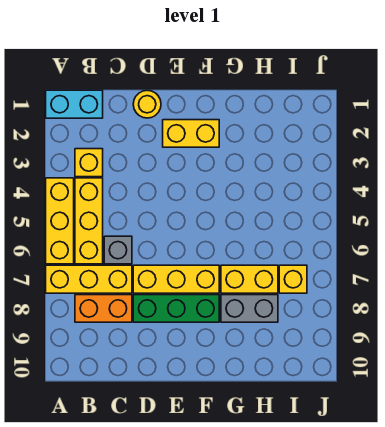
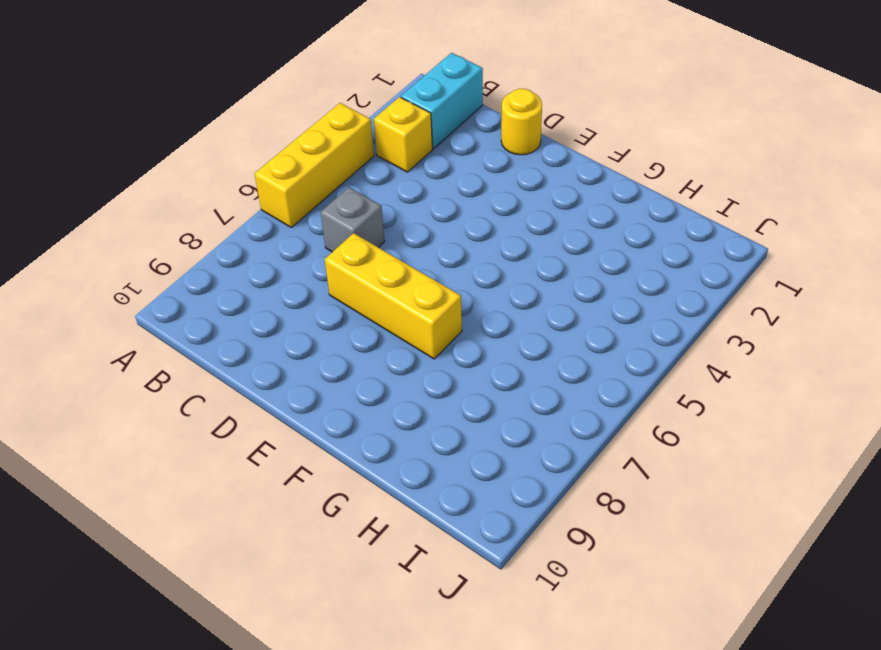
cyan brick B1:B2 level 1 -> cyan brick A1:B1 level 1
none -> yellow brick A7:C7 level 1
none -> yellow brick B4:B6 level 1
none -> orange brick B8:C8 level 1

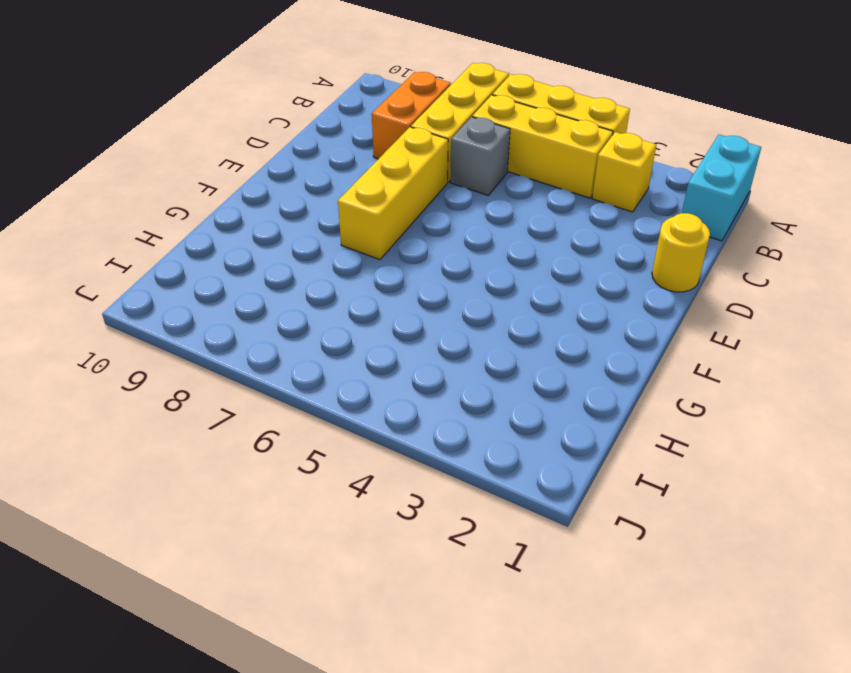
none -> green brick D8:F8 level 1
none -> yellow brick E2:F2 level 1
none -> yellow brick G7:H7 level 1

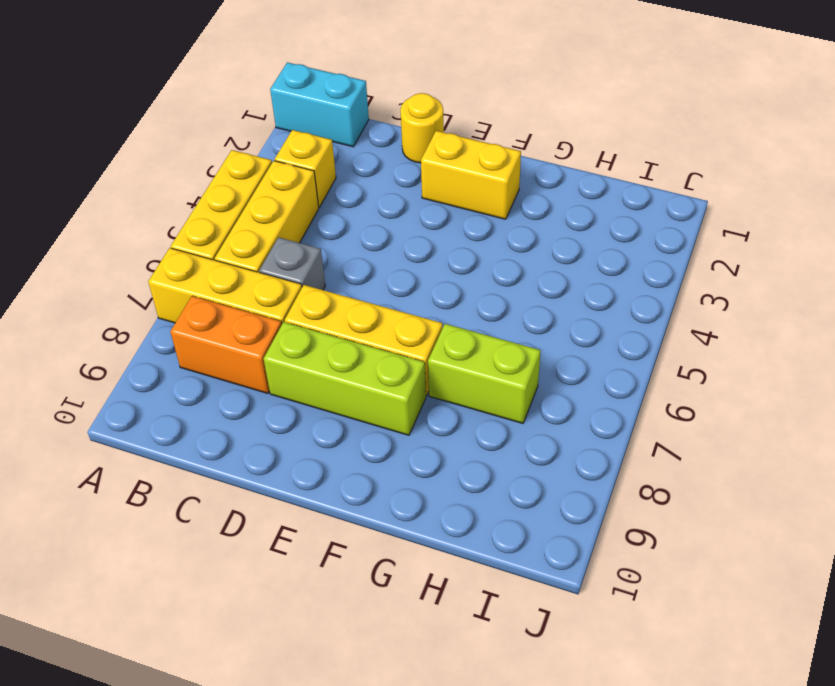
lime brick D8:F8 level 1 -> green brick D8:F8 level 1
lime brick G7:H7 level 1 -> yellow brick G7:H7 level 1
none -> grey brick G8:H8 level 1
none -> yellow brick I7 level 1

